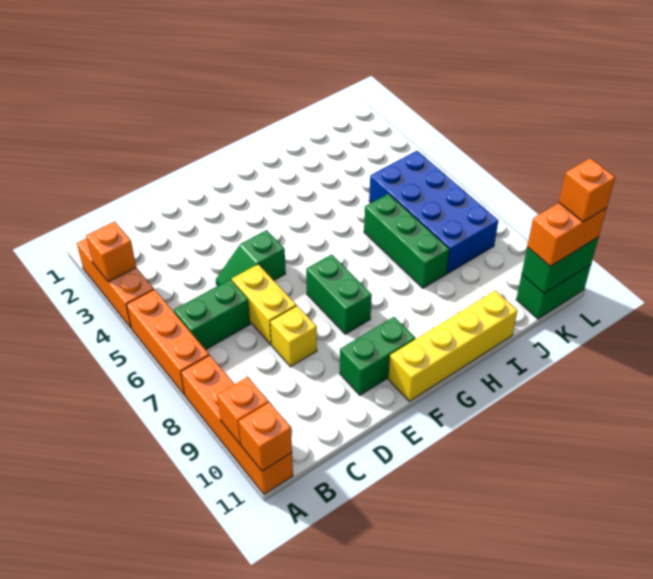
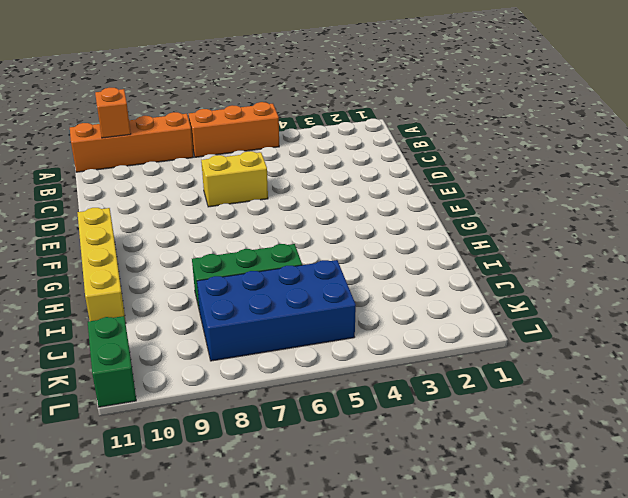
none -> orange brick A2:A4 level 1
none -> green brick B6:C6 level 1
none -> green slope D5:E5 level 1 top E

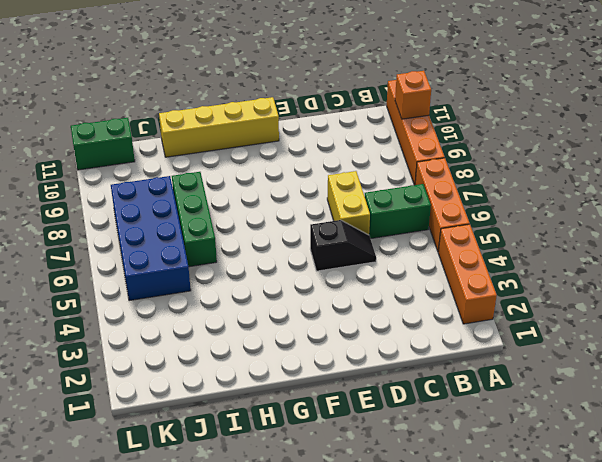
black slope D5:E5 level 1 top E -> green slope D5:E5 level 1 top E
none -> yellow brick D8 level 1
none -> green brick E10:F10 level 1
none -> green brick F7:F8 level 1

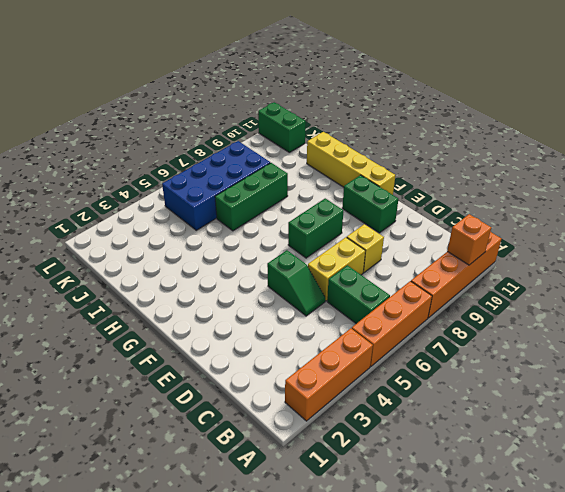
none -> orange brick A3 level 2
none -> orange brick A11 level 2
none -> green brick K11:L11 level 2

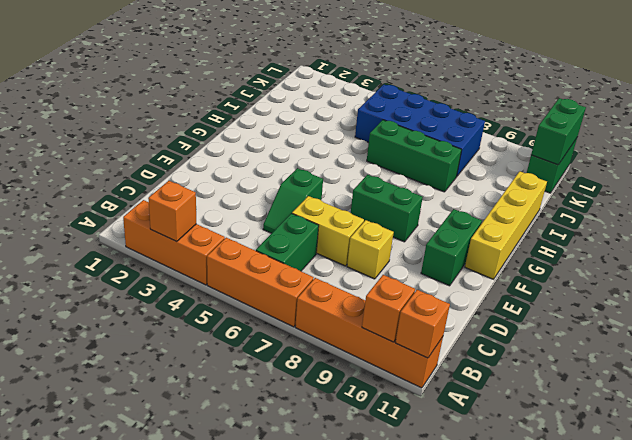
none -> orange brick K11:L11 level 3
none -> orange brick L11 level 4

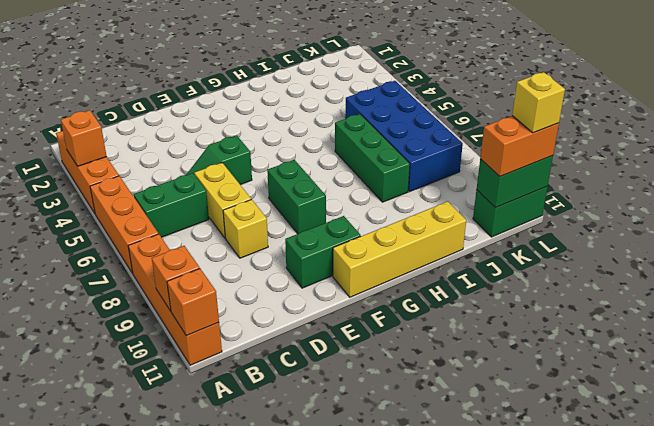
yellow brick L11 level 4 -> orange brick L11 level 4

